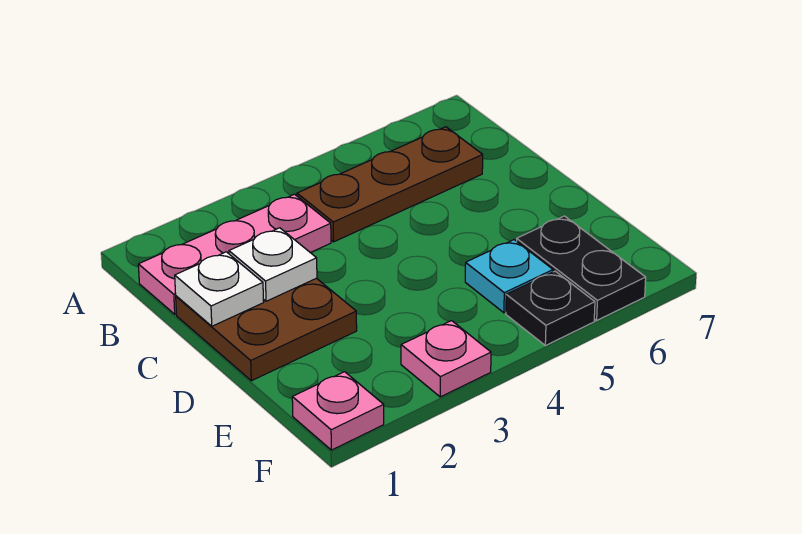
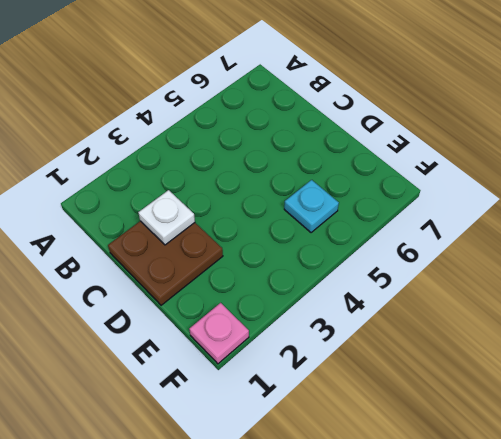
none -> pink plate B1:B3 level 1
none -> brown plate B4:B6 level 1

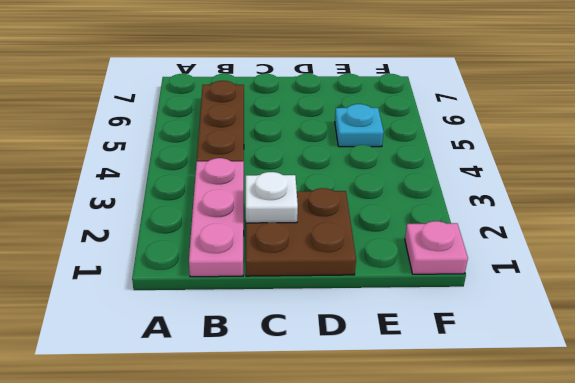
none -> black plate E6:F6 level 1
none -> pink plate F3 level 1

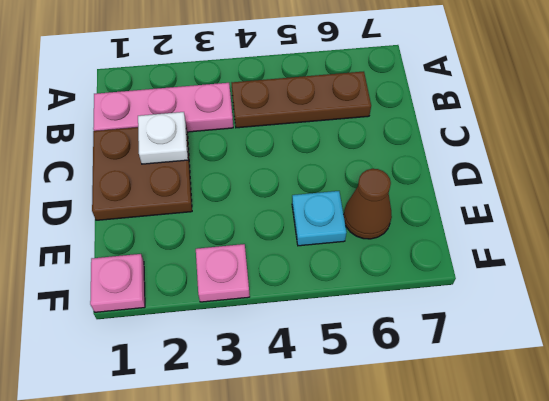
brown cone E6 level 1 -> black plate E6:F6 level 1
none -> black plate F5 level 1
none -> white plate C1 level 2

